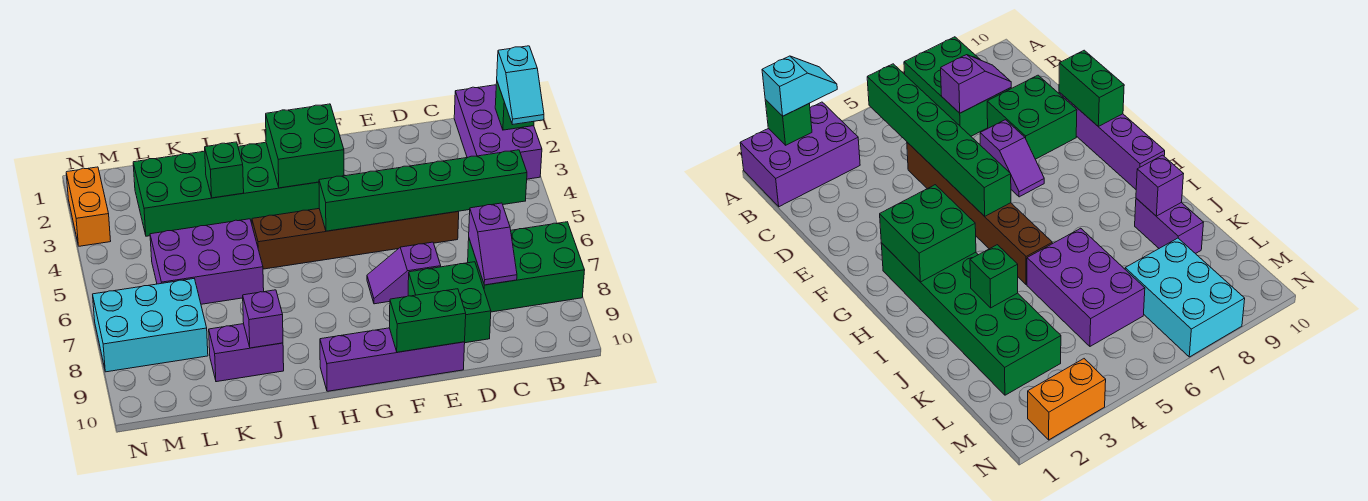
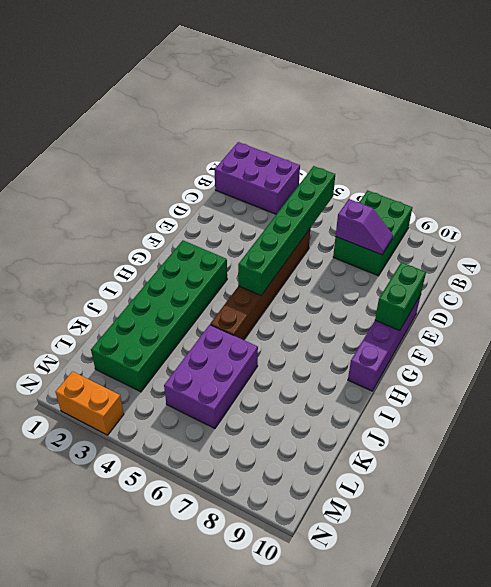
none -> green brick D8:E9 level 1
none -> purple slope E7:F7 level 1 top E
none -> purple brick J9:K9 level 1

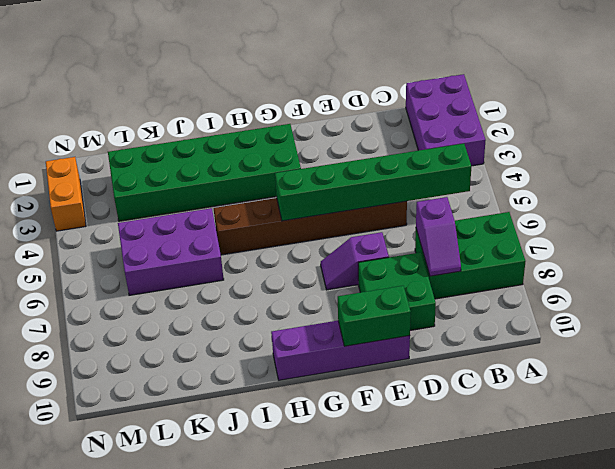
none -> purple brick J9:K9 level 1
none -> cyan brick L7:N8 level 1
none -> green brick A2 level 2

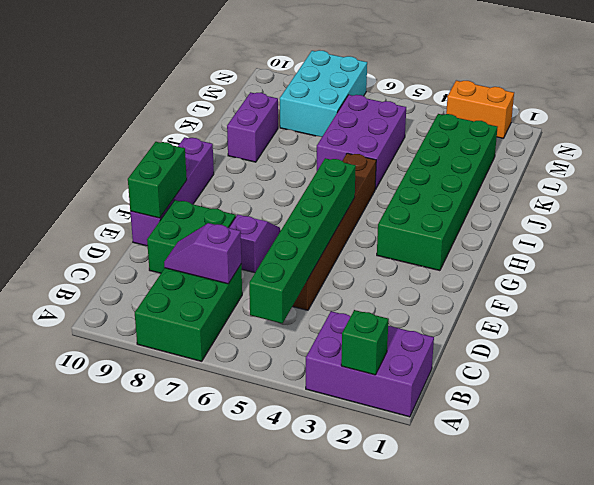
none -> green brick G2:H3 level 2
none -> green brick J3 level 2
none -> purple brick J9 level 2

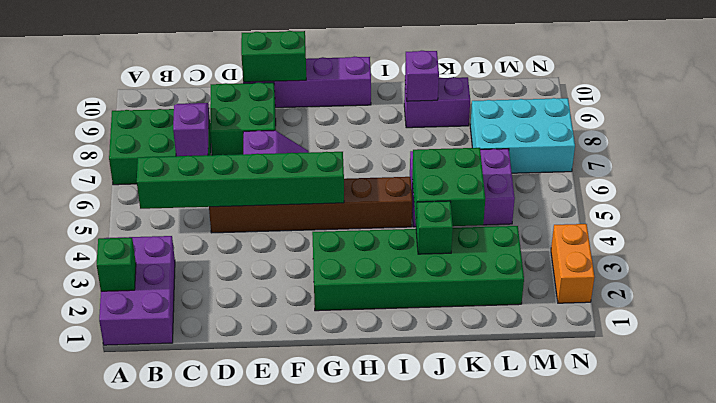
green brick J4:K5 level 2 -> green brick G2:H3 level 2
none -> cyan slope A2:A3 level 3 top 2

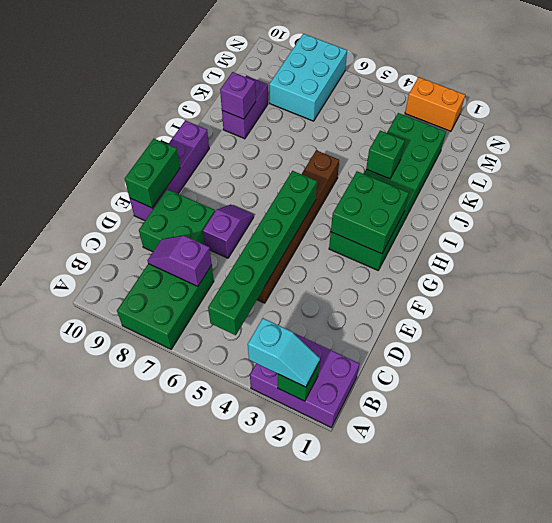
cyan slope A2:A3 level 3 top 3 -> cyan slope A2:A3 level 3 top 2
none -> purple brick J5:L6 level 1

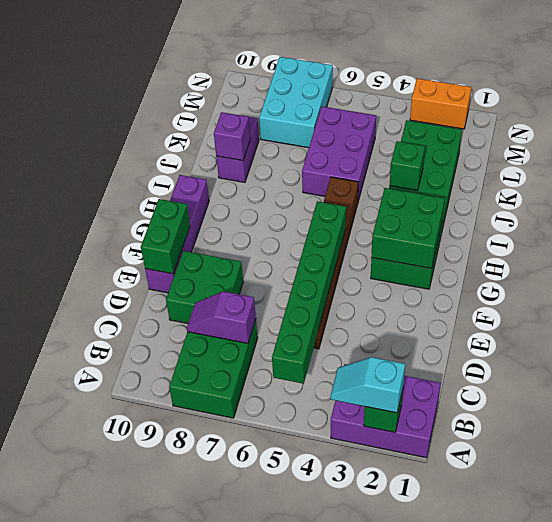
none -> purple slope E7:F7 level 1 top E

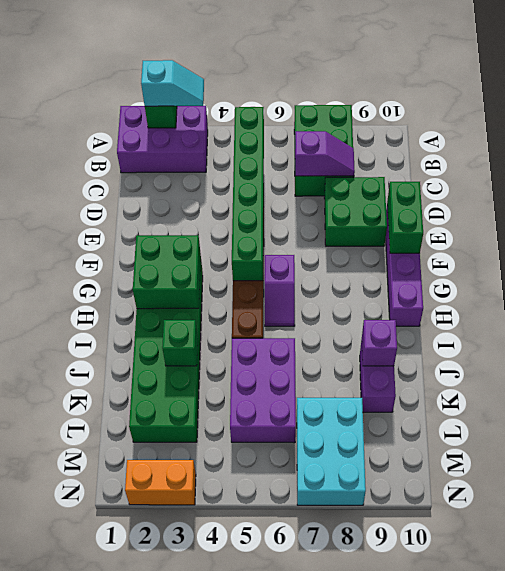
purple slope G6:H6 level 1 top G -> purple slope E7:F7 level 1 top E

